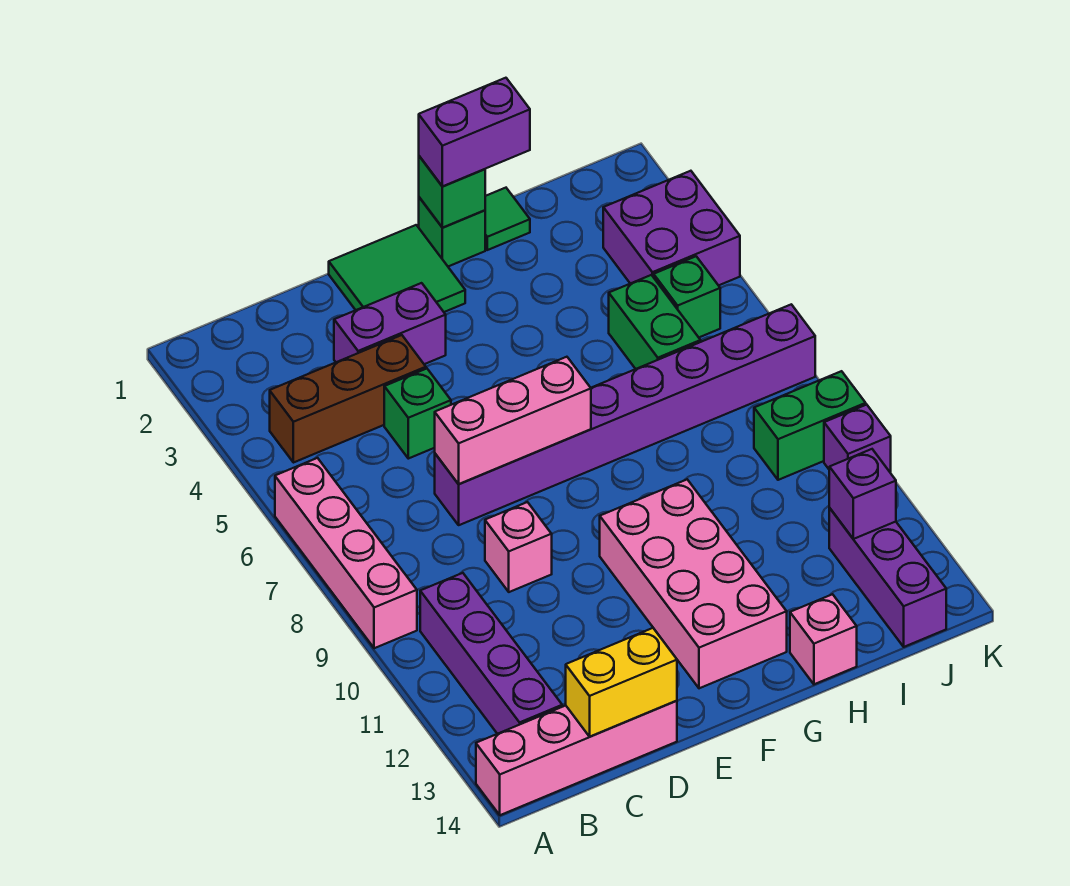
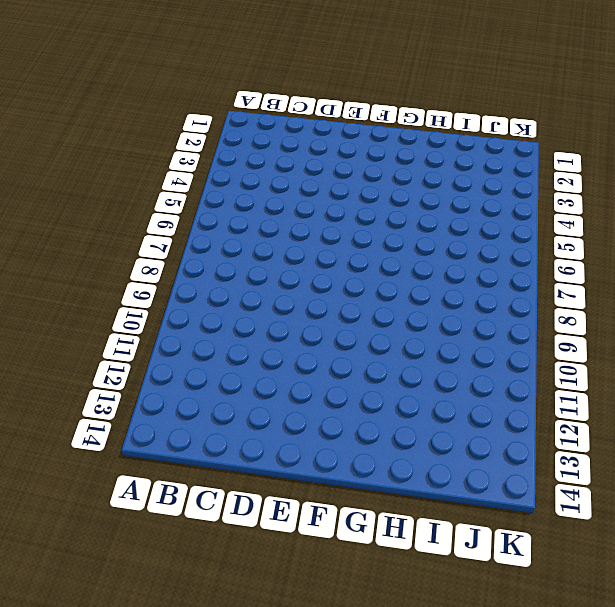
none -> pink brick A6:A9 level 1
none -> pink brick A14:D14 level 1
none -> brown brick B4:D4 level 1

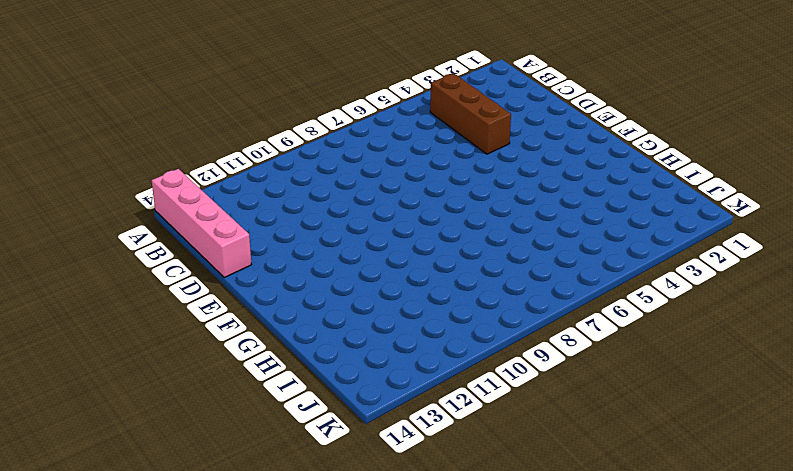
none -> pink brick A6:A9 level 1
none -> purple brick B10:B13 level 1
none -> purple brick D3:E3 level 1

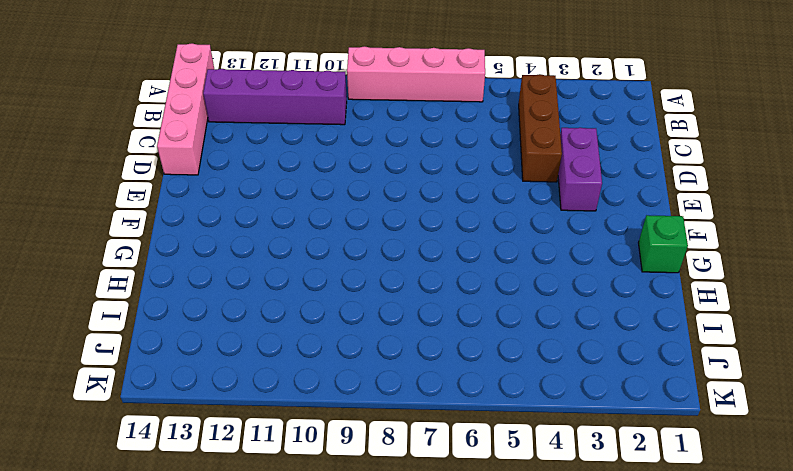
none -> green brick D5 level 1
none -> purple brick D7:K7 level 1
none -> pink brick D9 level 1

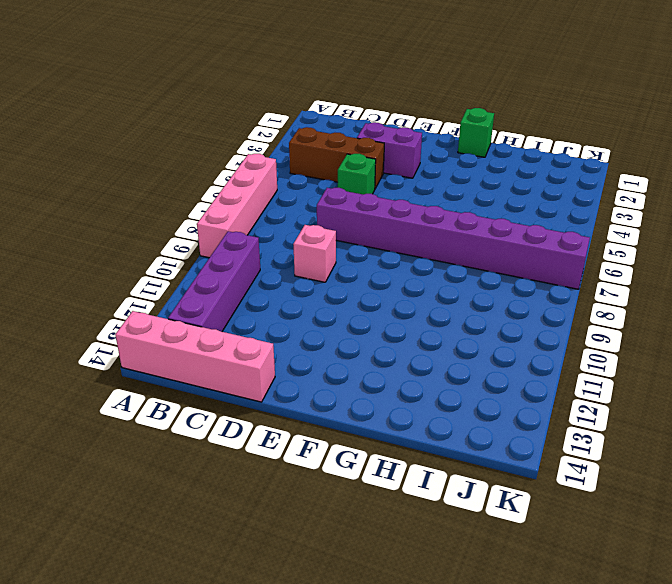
none -> green tile E1:F2 level 1
none -> pink brick F10:G13 level 1
none -> green tile H1 level 1

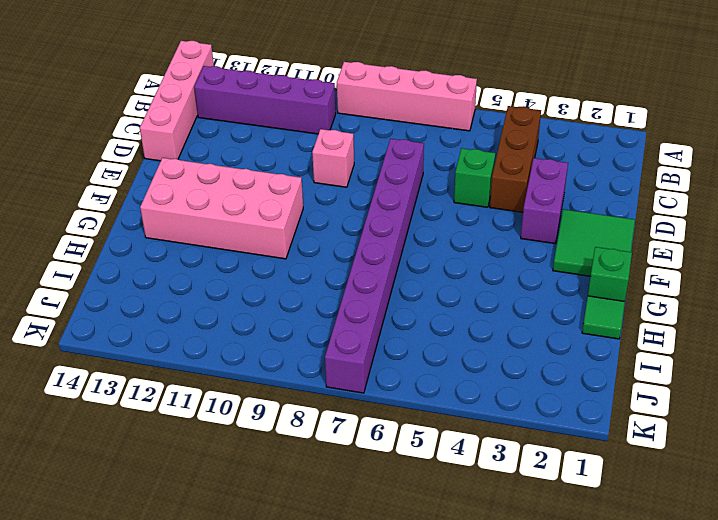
none -> pink brick H14 level 1
none -> green brick I5:I6 level 1
none -> purple brick J3:K4 level 1

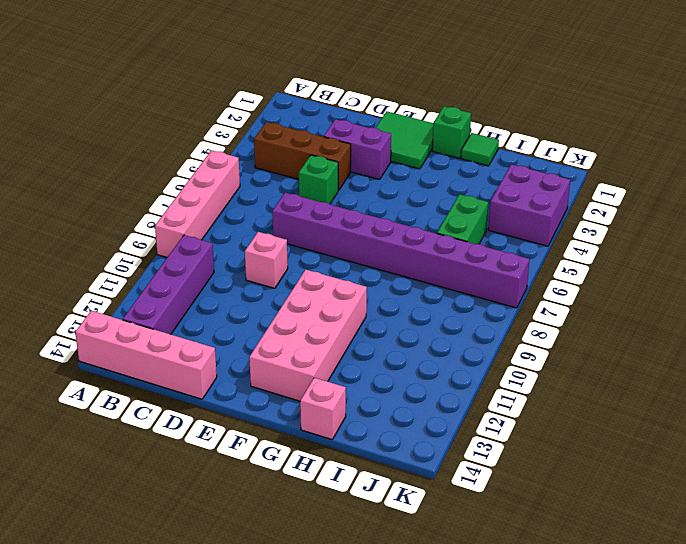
none -> green brick J5 level 1
none -> green brick J9:K9 level 1
none -> purple brick J12:J14 level 1

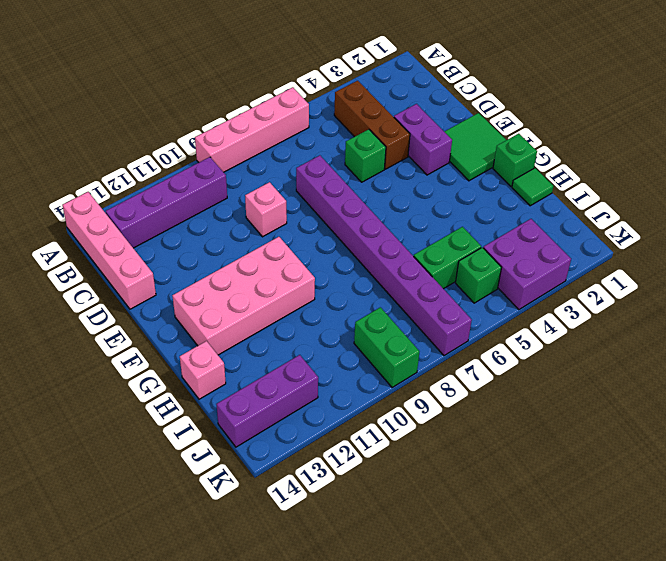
none -> purple brick K10 level 1
none -> yellow brick C14:D14 level 2
none -> pink brick D7:F7 level 2

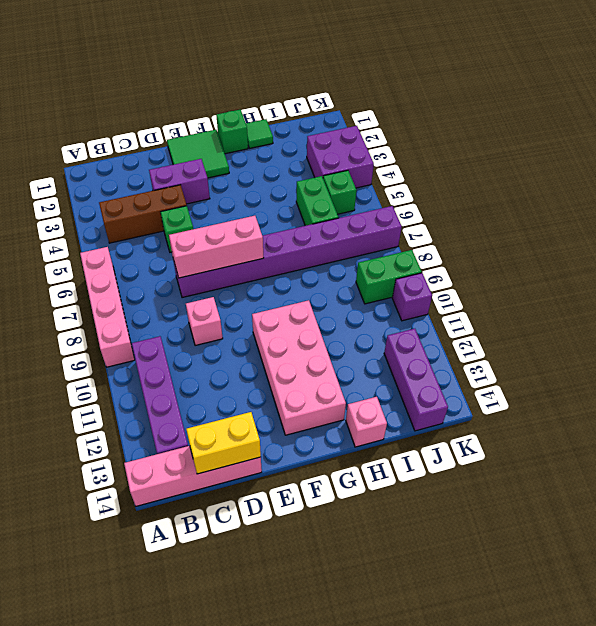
none -> green brick G1 level 2
none -> purple brick J12 level 2
none -> purple brick G1:H1 level 3

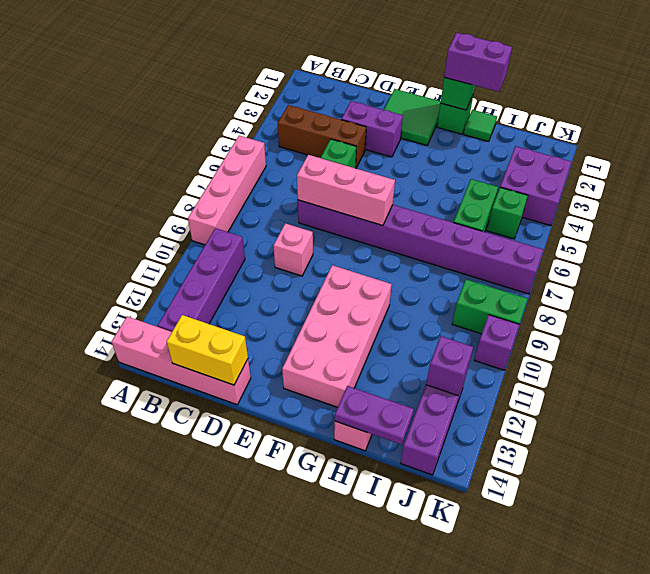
purple plate H14:I14 level 2 -> none

